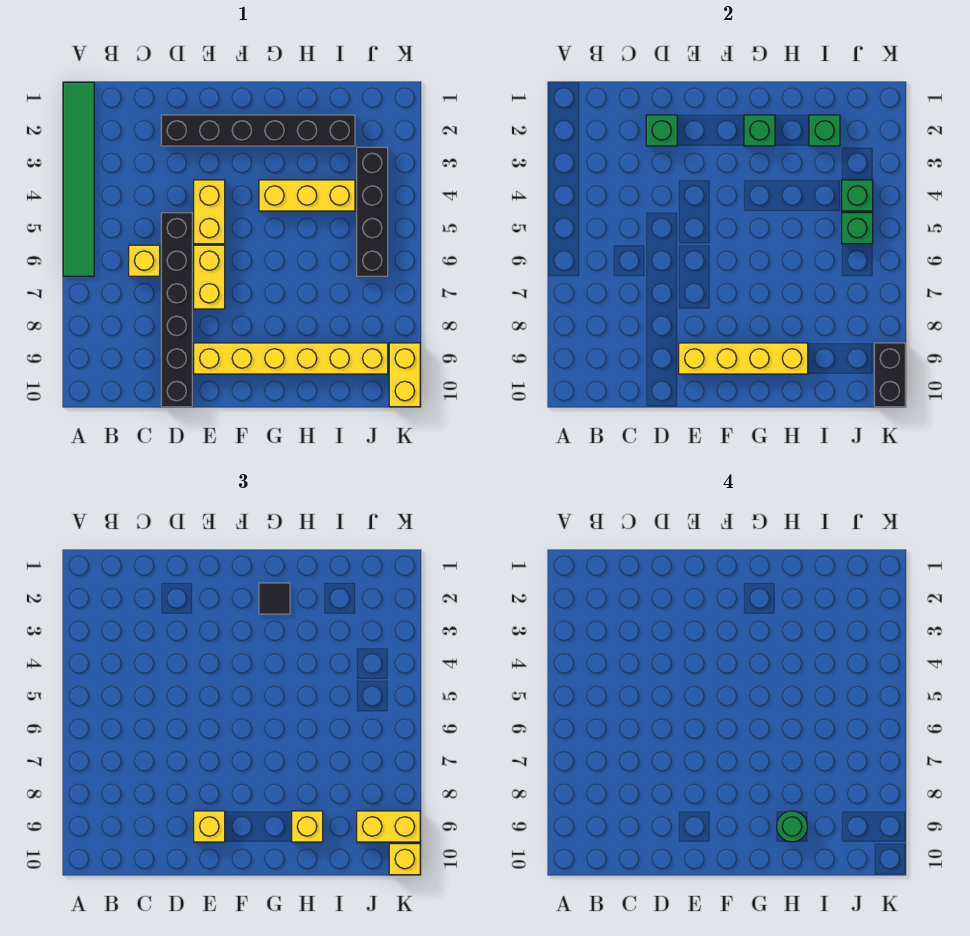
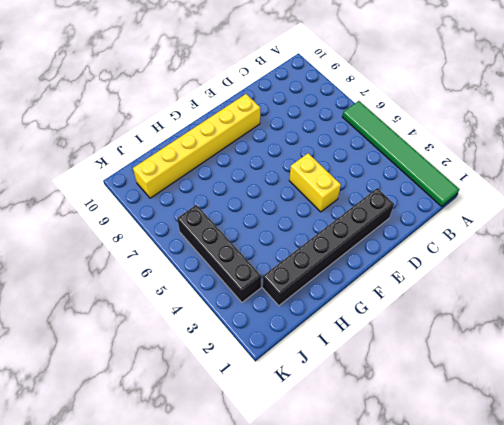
none -> yellow brick C6 level 1
none -> black brick D5:D10 level 1
none -> yellow brick E6:E7 level 1

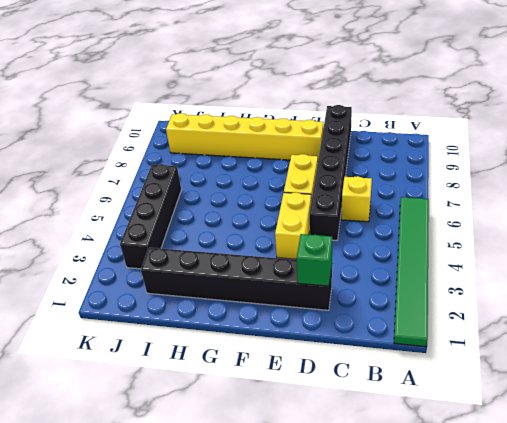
none -> yellow brick G4:I4 level 1
none -> yellow brick K9:K10 level 1
none -> yellow brick E9:H9 level 2

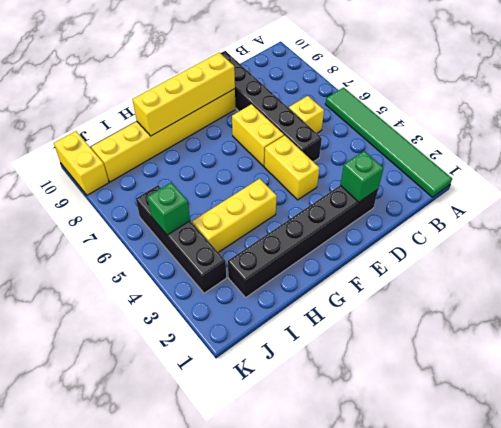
none -> green brick G2 level 2
none -> green brick I2 level 2
none -> green brick J4 level 2

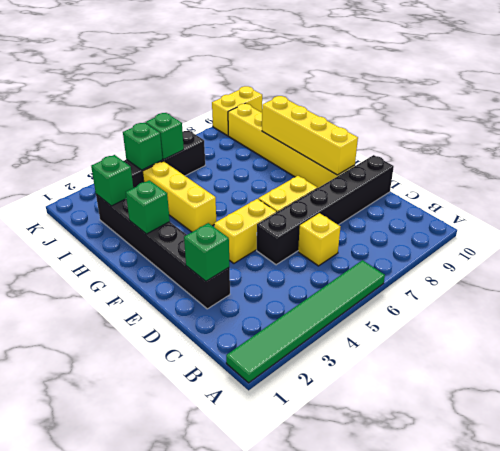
none -> black brick K9:K10 level 2
none -> yellow brick E9 level 3
none -> black tile G2 level 3

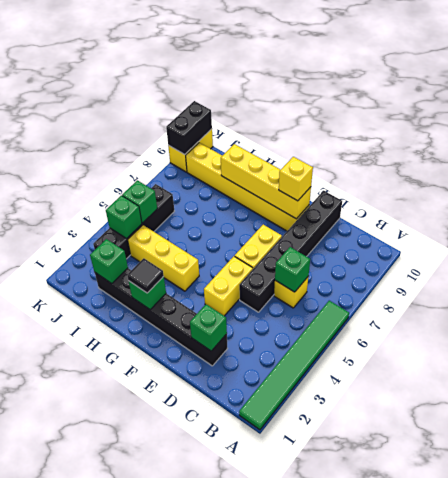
green brick C6 level 2 -> none
none -> yellow brick H9 level 3
none -> yellow brick J9:K9 level 3
none -> yellow brick K10 level 3

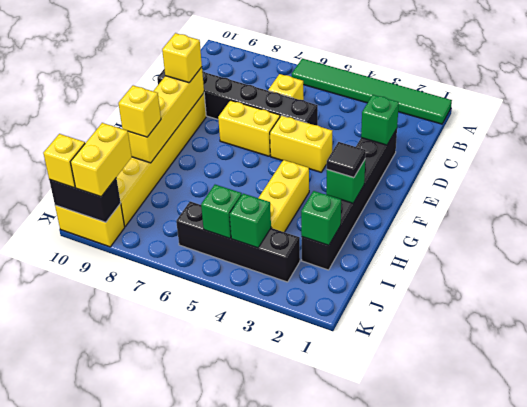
none -> green round brick H9 level 4

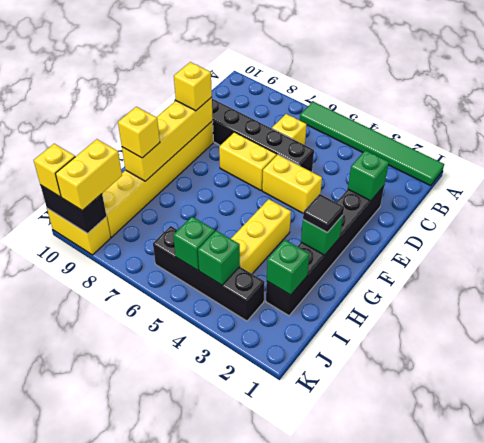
none -> green round brick H9 level 4

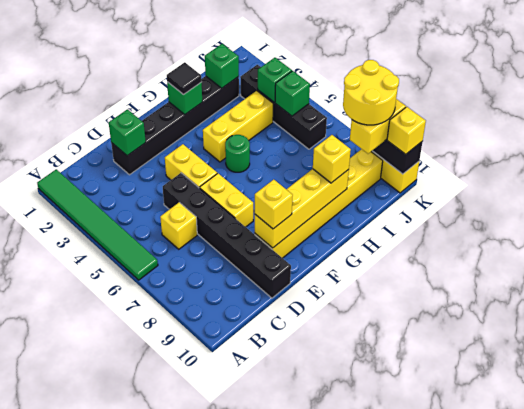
green round brick G5 level 1 -> green round brick H9 level 4
yellow round brick J8:K9 level 4 -> none

